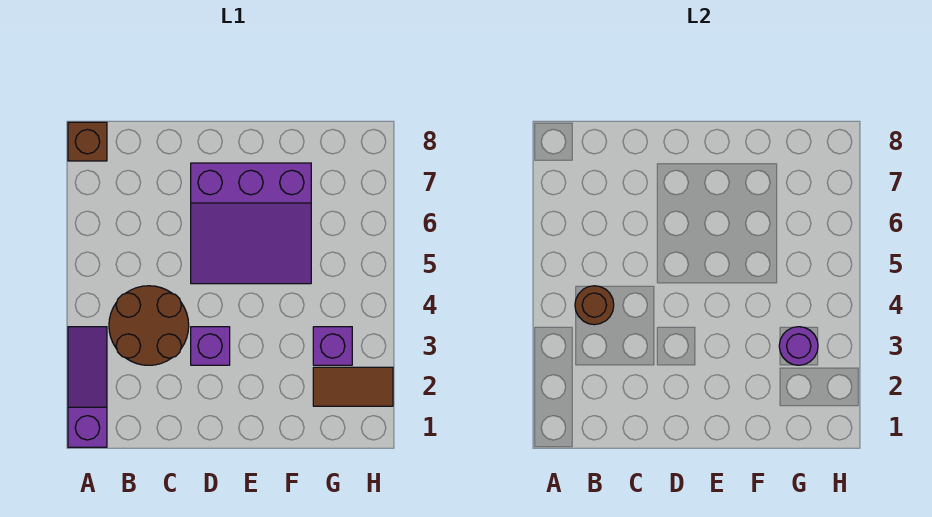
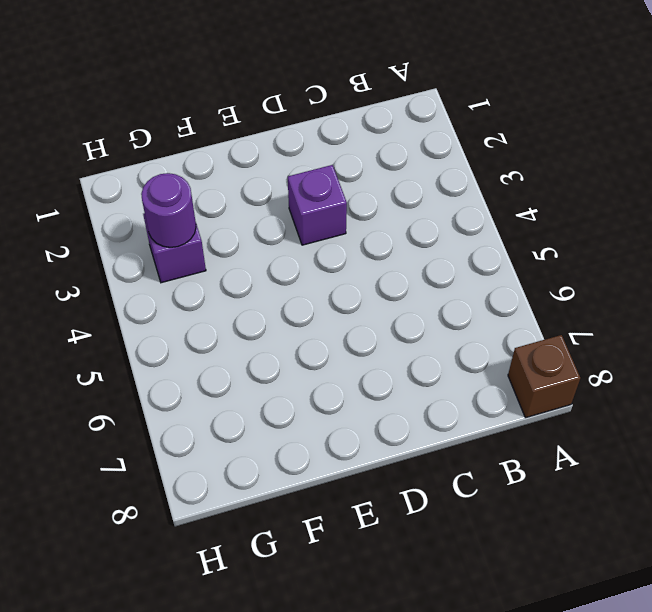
none -> purple slope A1:A3 level 1 top 1
none -> brown round brick B3:C4 level 1

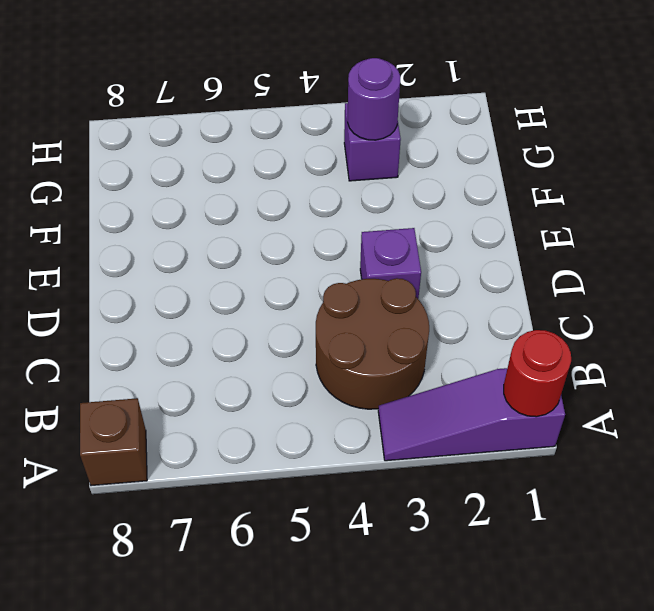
red round brick A1 level 2 -> none
none -> purple slope D5:F7 level 1 top 7
none -> brown tile G2:H2 level 1

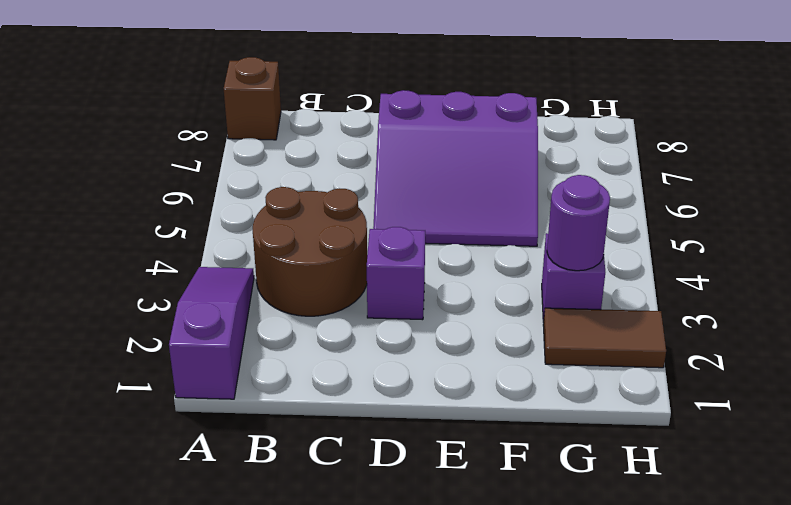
none -> brown round brick B4 level 2

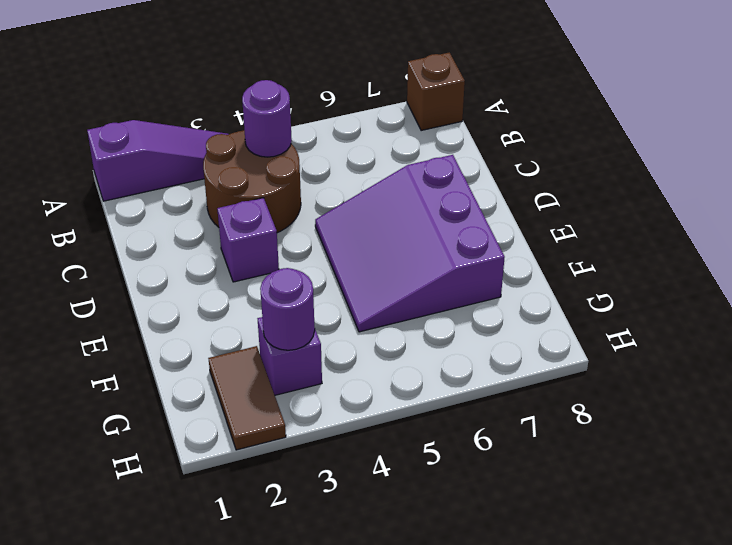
purple round brick B4 level 2 -> brown round brick B4 level 2

